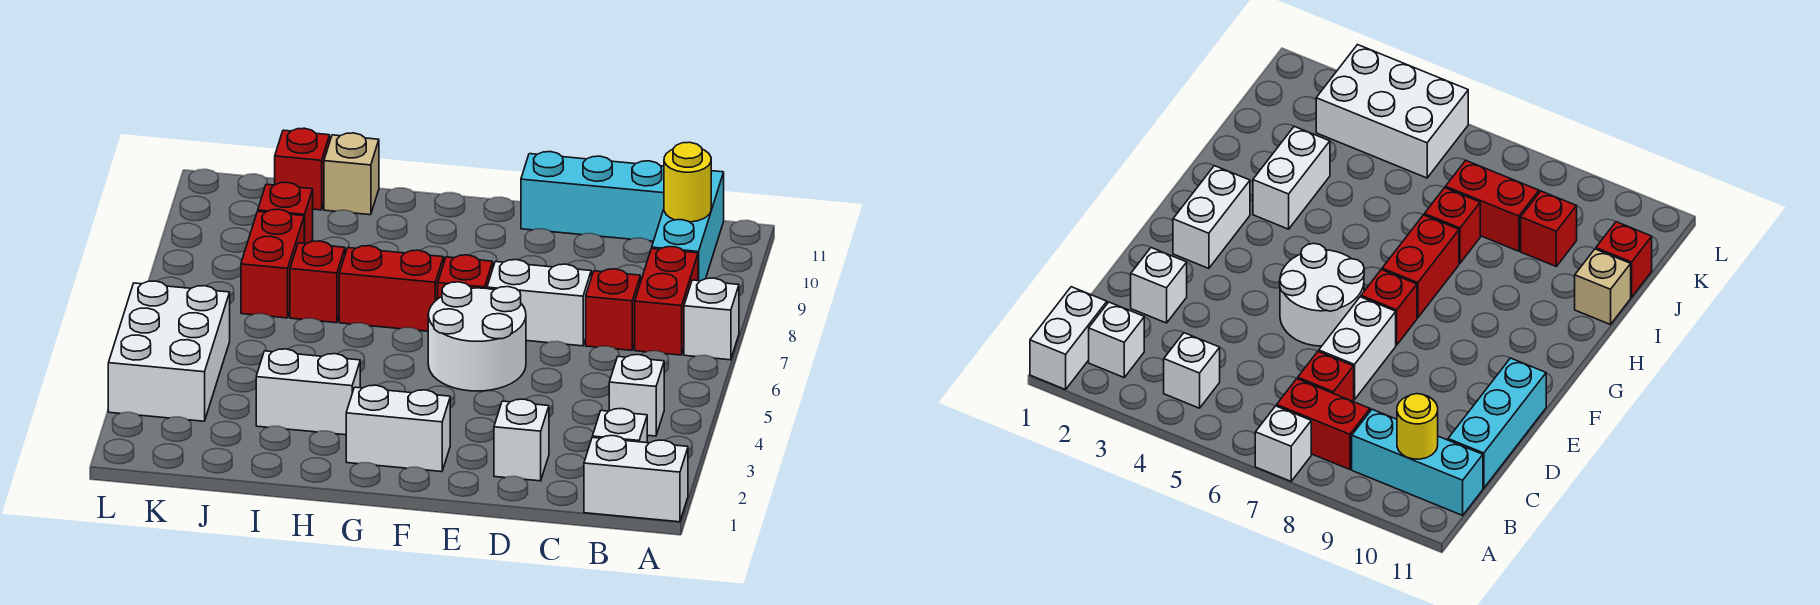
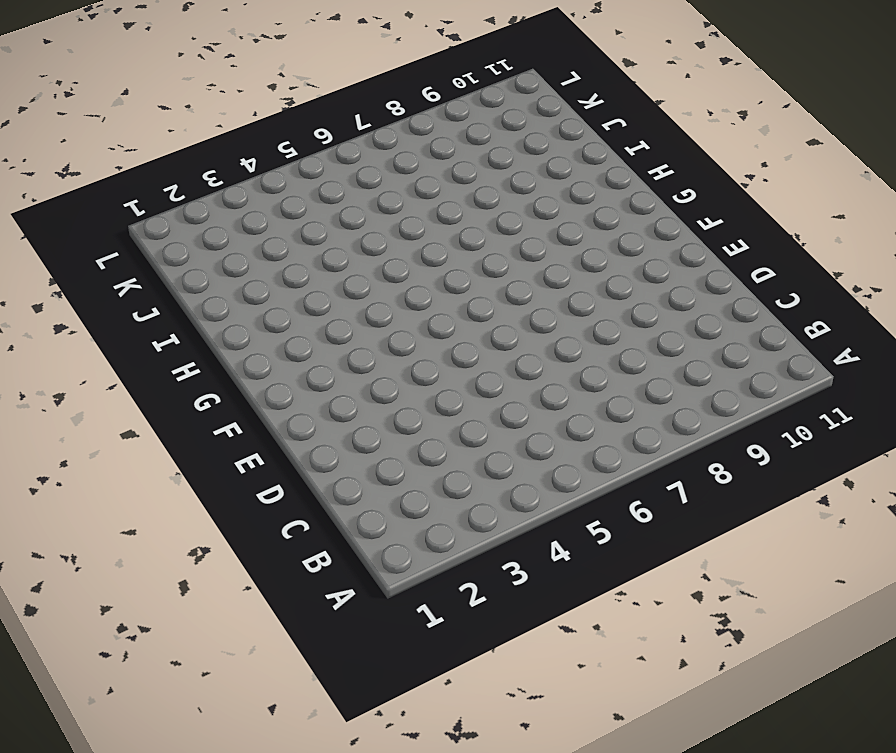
none -> white brick A1:B1 level 1
none -> white brick A7 level 1
none -> white brick B2 level 1

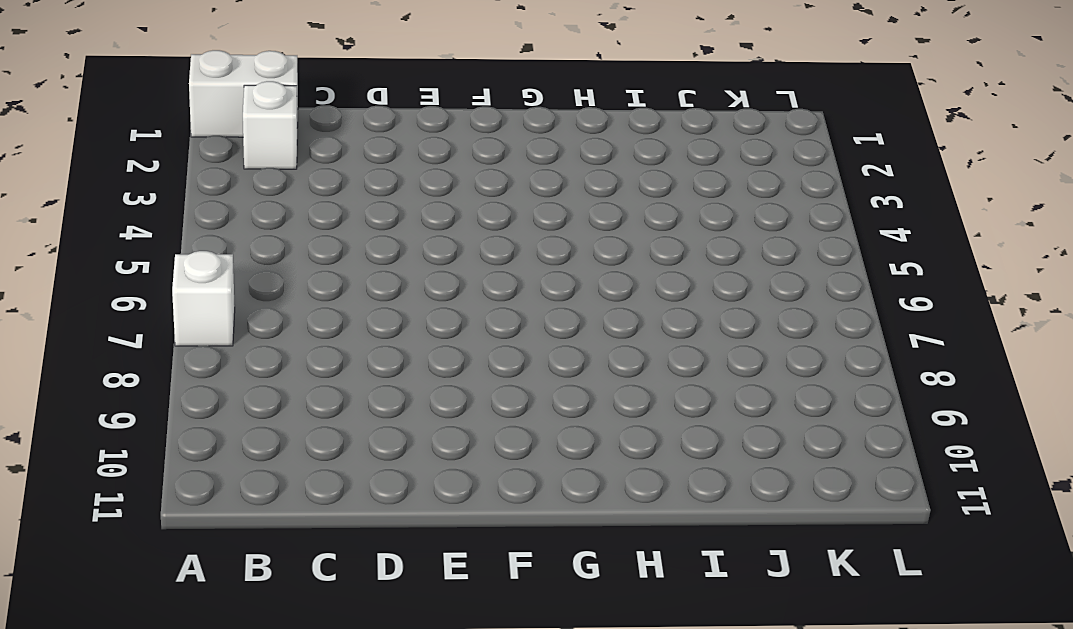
none -> white brick B4 level 1
none -> red brick B7:B8 level 1
none -> cyan brick B9:B11 level 1

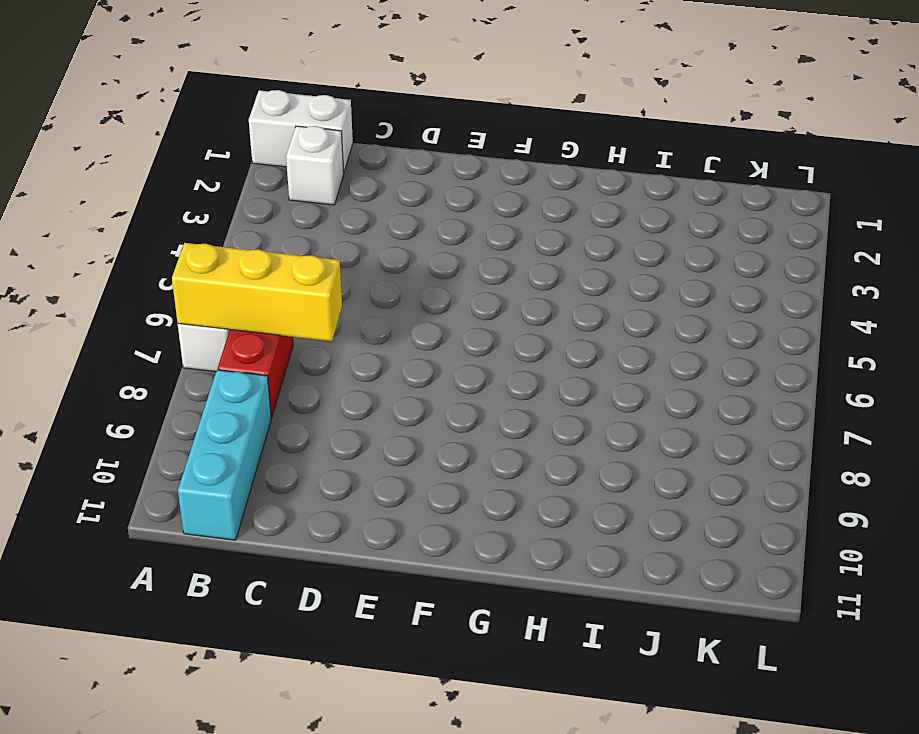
yellow brick A7:C7 level 2 -> none
none -> white brick B4 level 1
none -> red brick C7 level 1
none -> cyan brick C11:E11 level 1

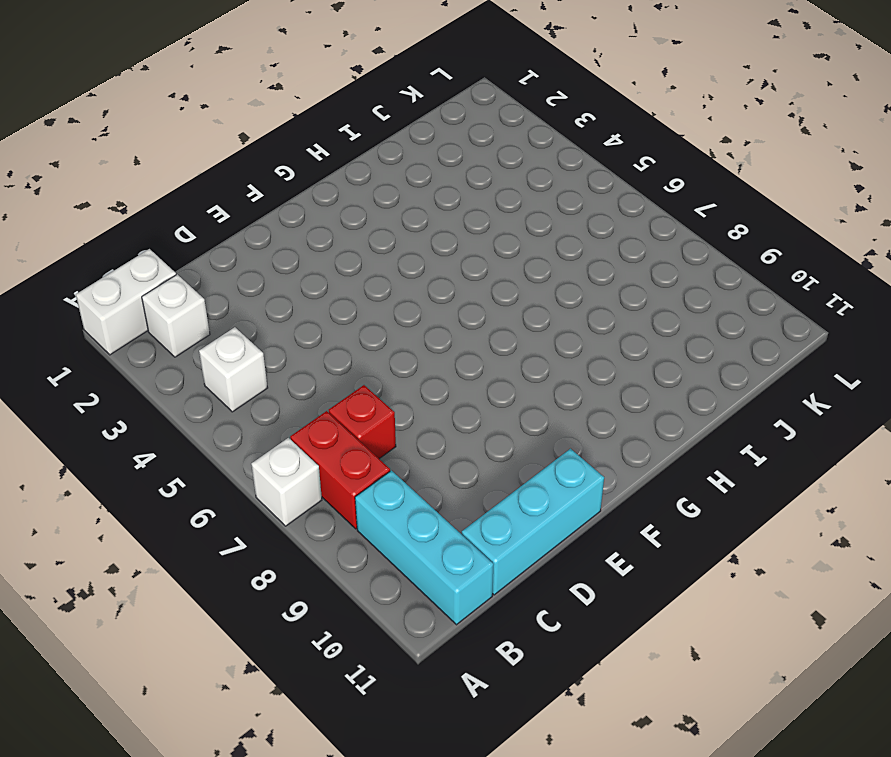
none -> white brick D2 level 1
none -> white brick D7:E7 level 1
none -> white round brick E5:F6 level 1

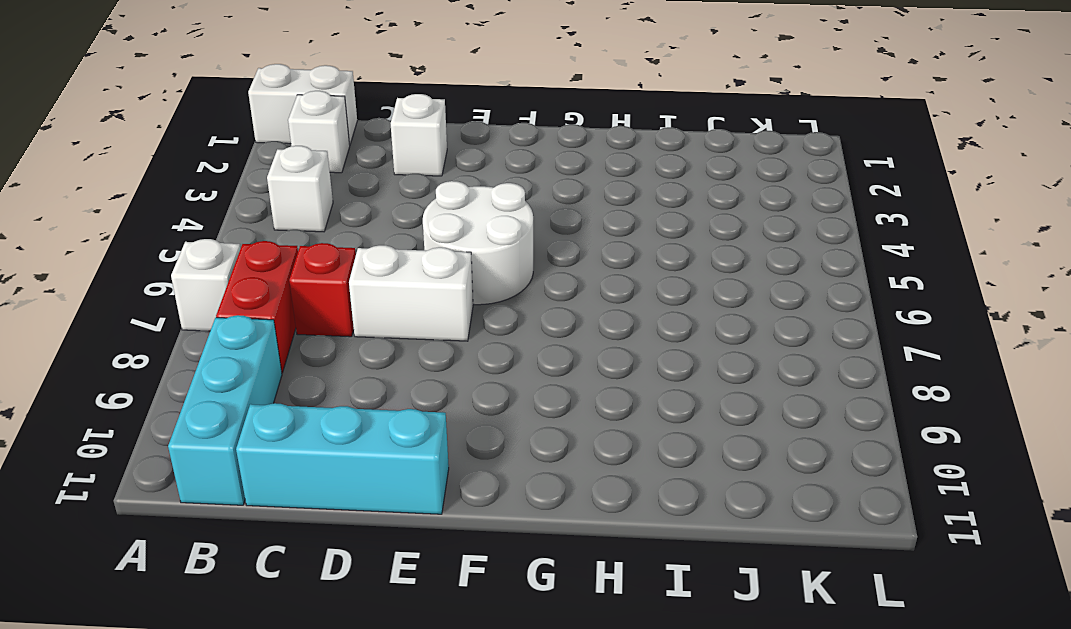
none -> white brick F2:G2 level 1
none -> red brick F7 level 1
none -> red brick G7:H7 level 1

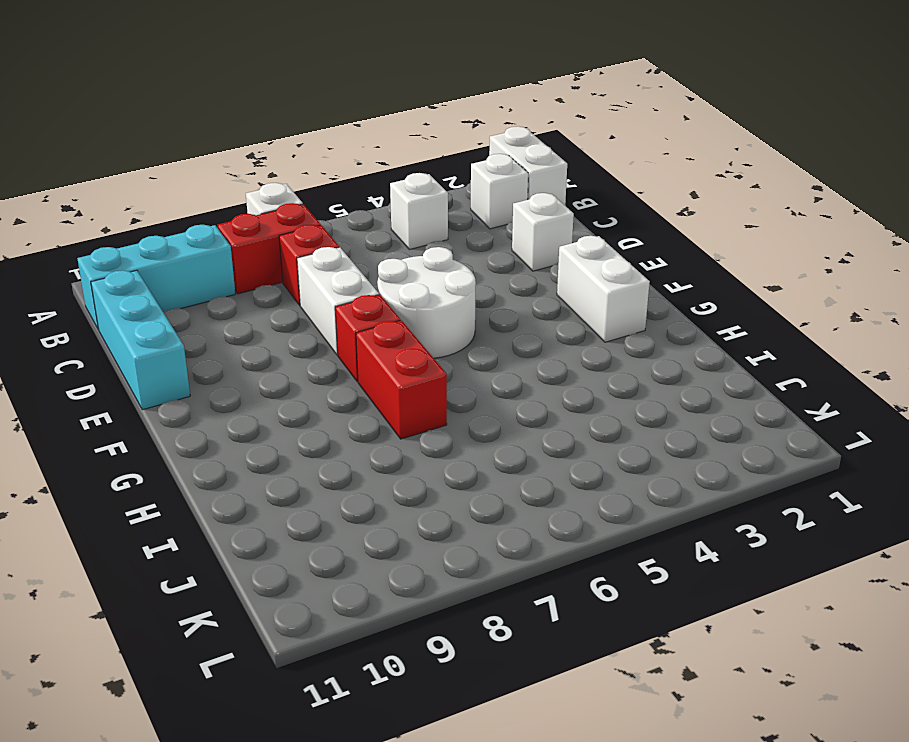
none -> white brick H3:I3 level 1
none -> red brick I7 level 1
none -> tan brick I11 level 1

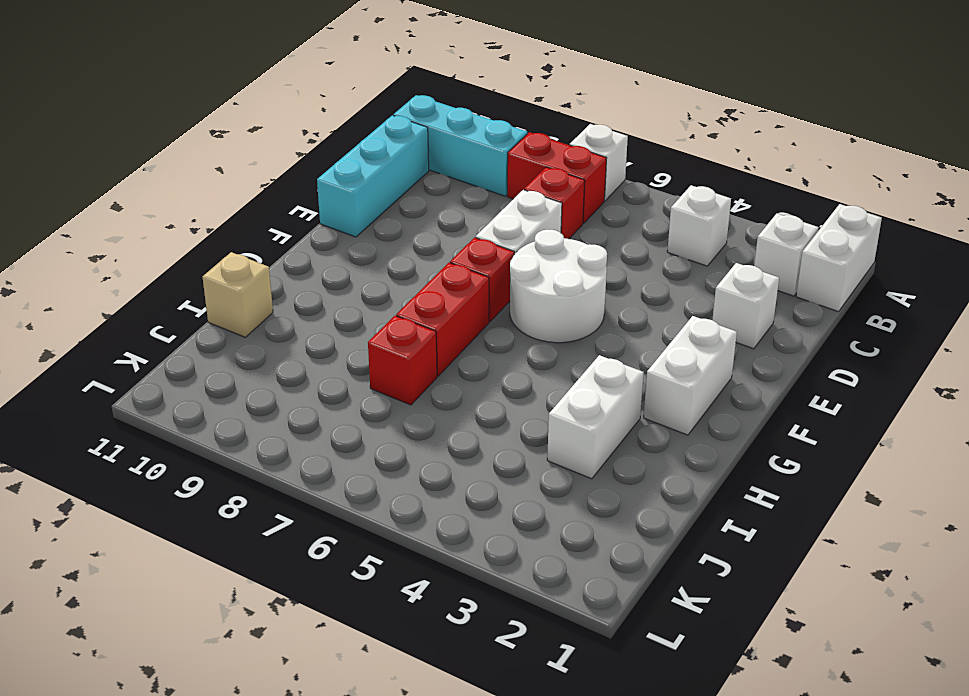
none -> red brick J7:J8 level 1
none -> red brick J9 level 1
none -> red brick J11 level 1

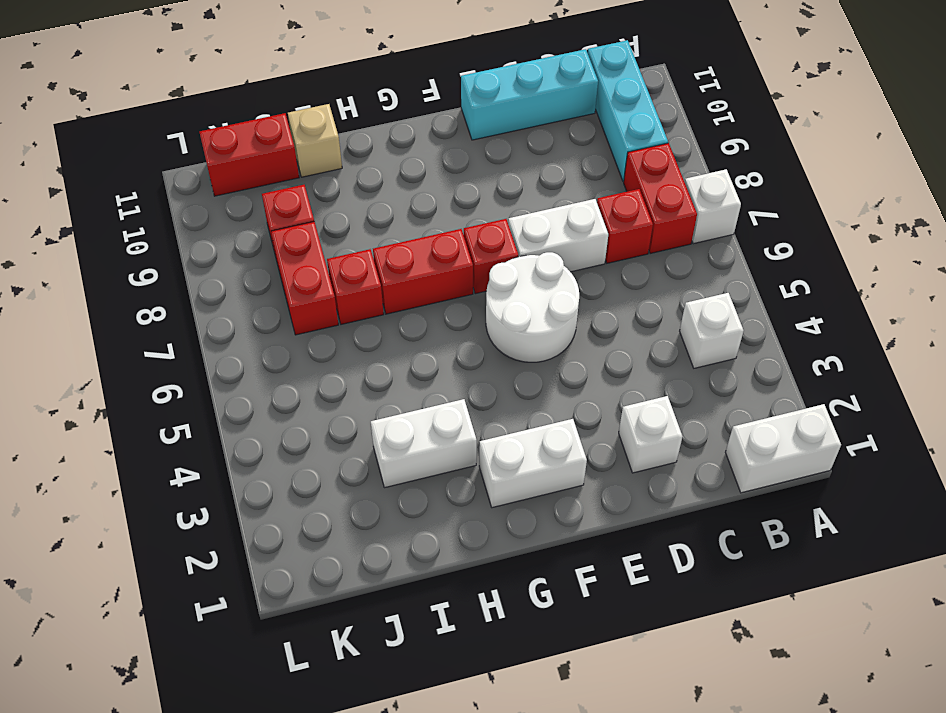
red brick J11:K11 level 1 -> red brick J11 level 1
none -> white brick B2 level 1
none -> white brick K3:L5 level 1
none -> yellow round brick B10 level 2

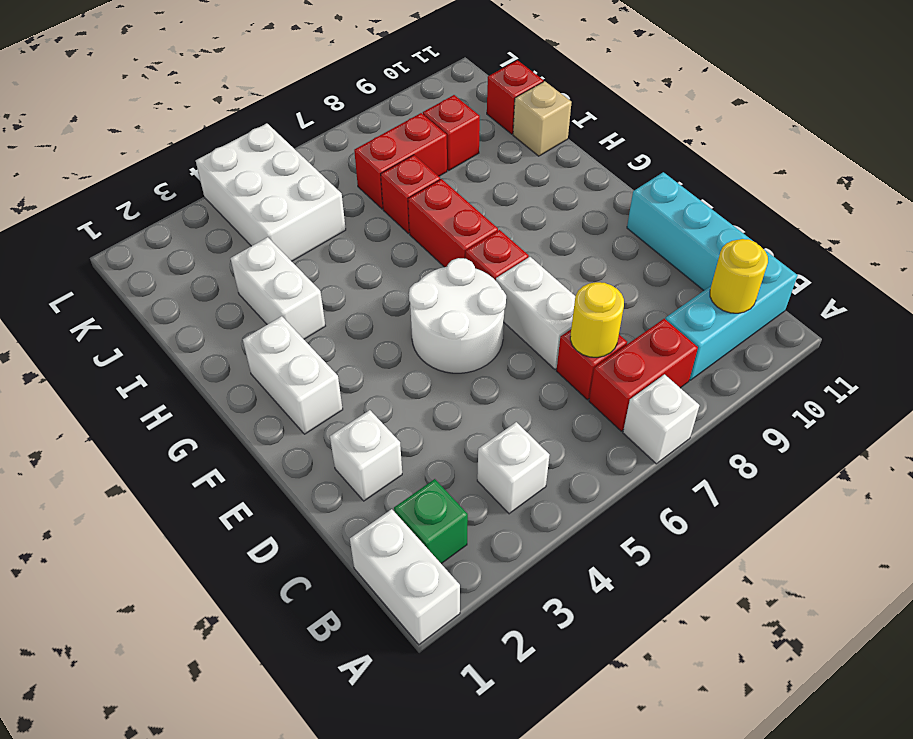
green brick B2 level 1 -> white brick B2 level 1
yellow round brick C7 level 2 -> none
white brick J4:L5 level 1 -> white brick K3:L5 level 1

